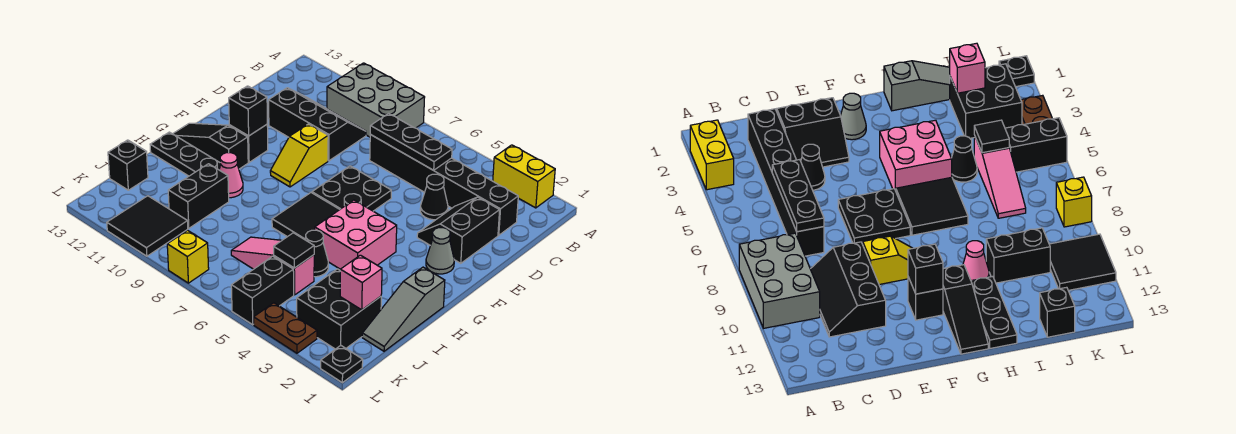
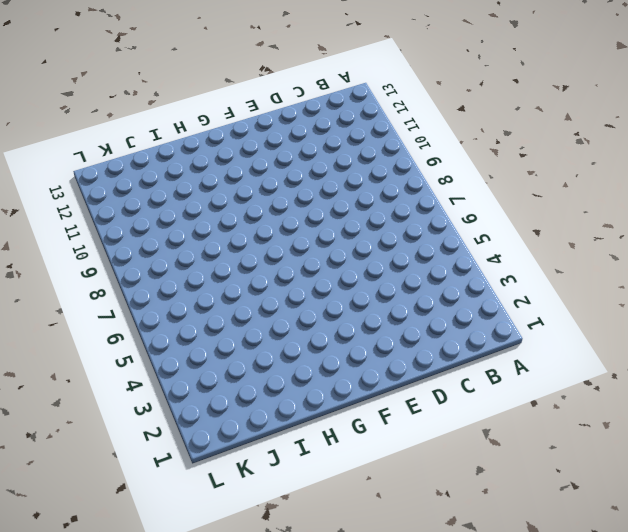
none -> yellow brick A2:A3 level 1
none -> grey brick A8:B10 level 1
none -> black brick C2:C7 level 1
none -> black slope C9:D11 level 1 top D

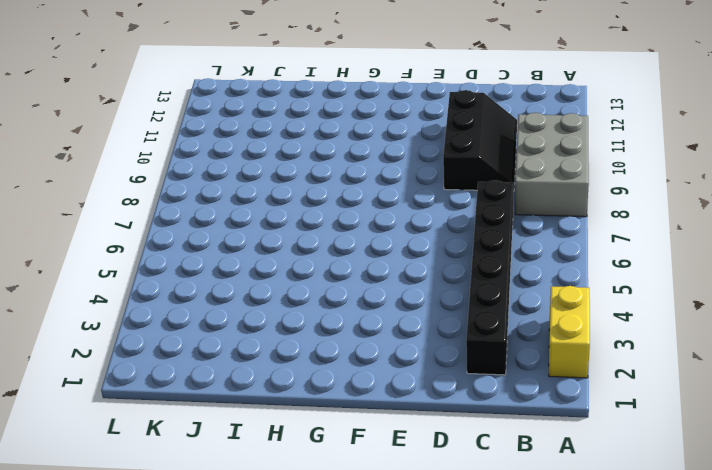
none -> black slope D2:E3 level 1 top 2
none -> black cone D4 level 1
none -> black plate E6:F7 level 1
none -> yellow slope E9:F9 level 1 top E

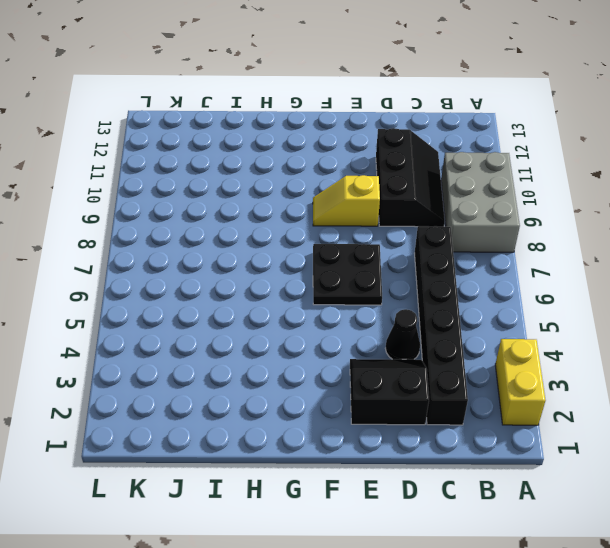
none -> grey cone F2 level 1
none -> black brick F11 level 1
none -> pink brick G4:H5 level 1
none -> black tile G6:H7 level 1

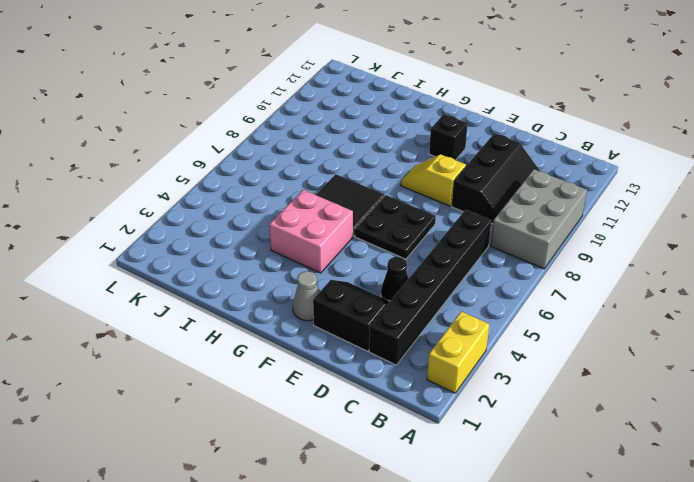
none -> black slope G11:G13 level 1 top 11
none -> grey slope H1:J1 level 1 top H
none -> pink cone H10 level 1
none -> black plate H11:H13 level 1

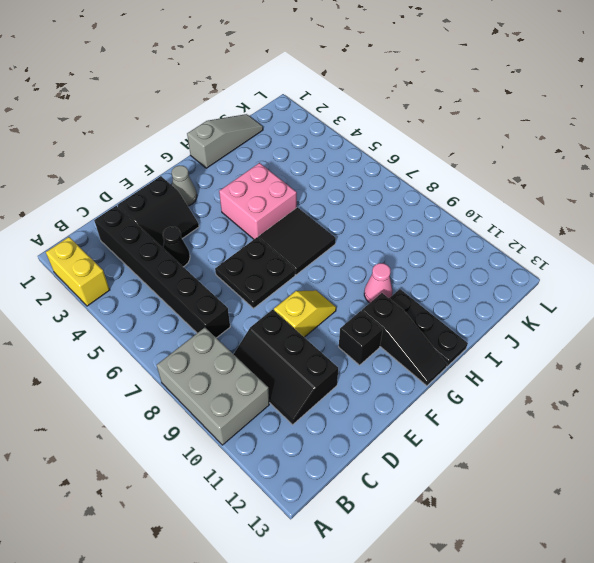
none -> black cone I5 level 1
none -> black brick I10:J10 level 1
none -> black brick J2:K3 level 1
none -> pink slope J5:J7 level 1 top 5

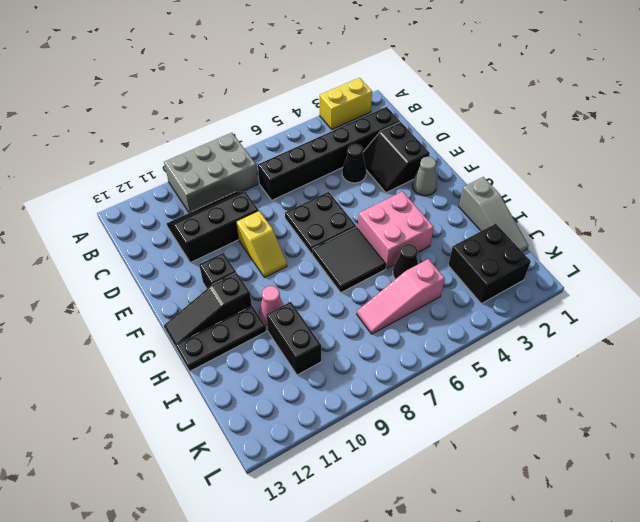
none -> black brick J13 level 1
none -> black brick K5:L5 level 1
none -> black tile K10:L11 level 1
none -> black plate L1 level 1

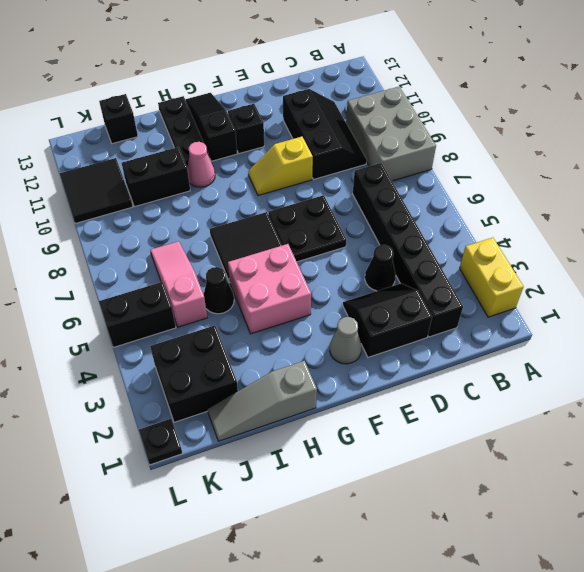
none -> brown plate L3:L4 level 1
none -> yellow brick L8 level 1
none -> black plate C5:C7 level 2
none -> black brick F11 level 2

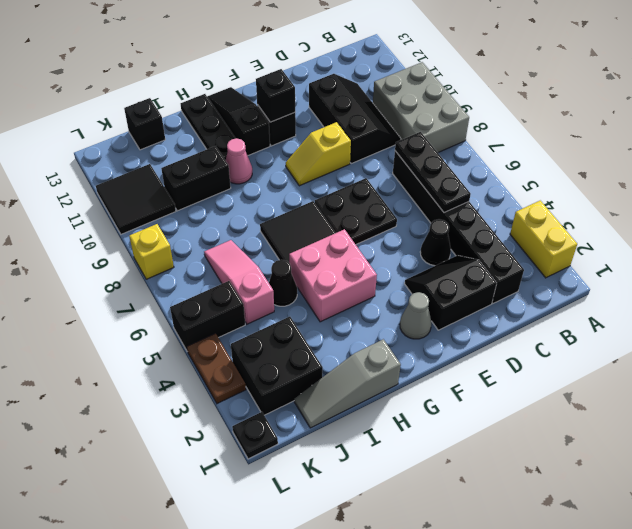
none -> pink brick J2 level 2
none -> black tile J5 level 2

